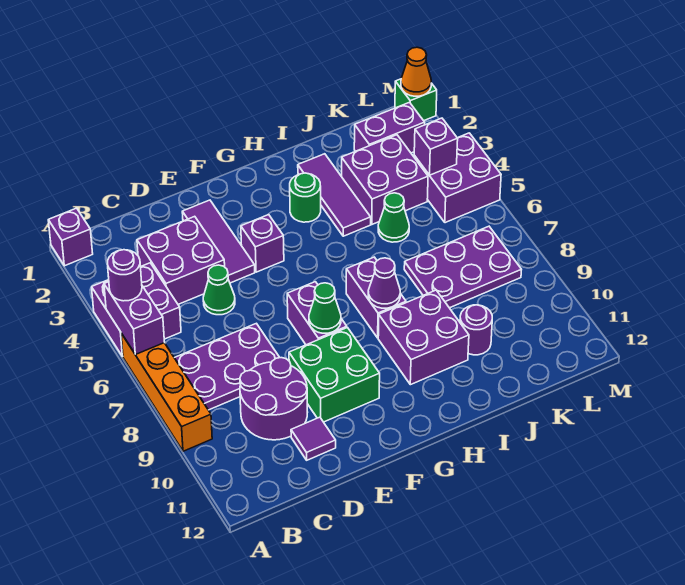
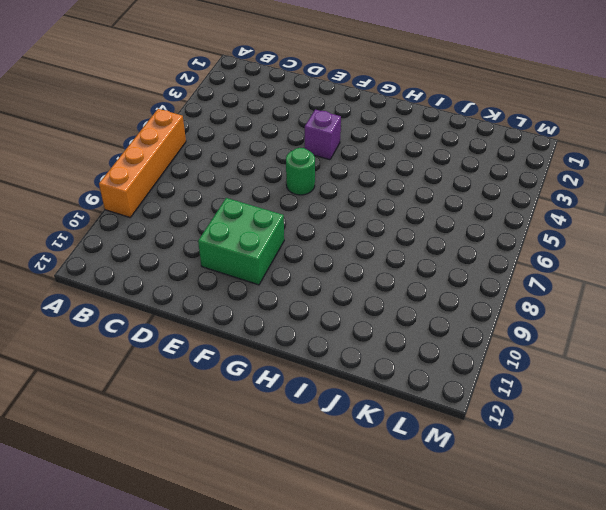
green round brick F6 level 1 -> green round brick H3 level 1
none -> purple brick A1 level 1
none -> purple brick A4:B5 level 1
none -> purple plate B7:D8 level 1

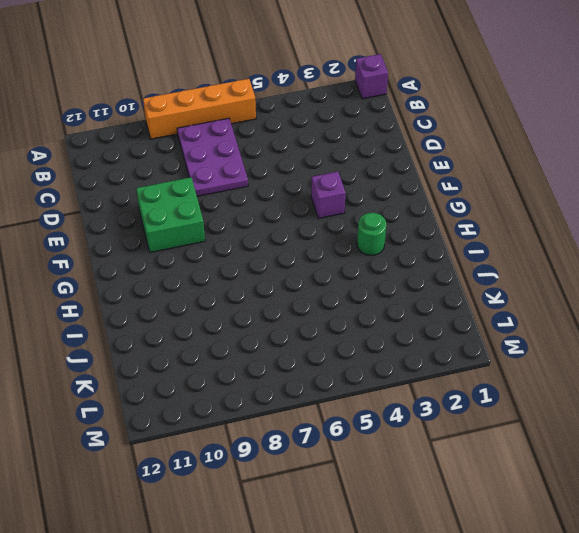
none -> purple brick A4:B5 level 1
none -> purple brick C3:D4 level 1
none -> purple round brick C9:D10 level 1

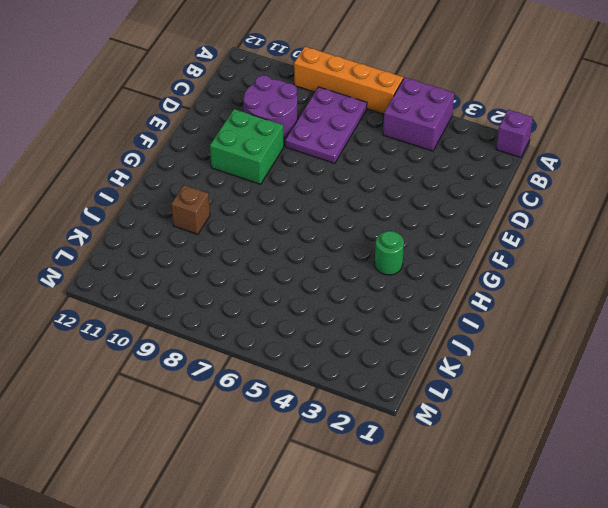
brown brick I10 level 1 -> purple brick H9:I10 level 1
none -> purple brick C3:D4 level 1
none -> green cone D5 level 1
none -> purple tile D11 level 1

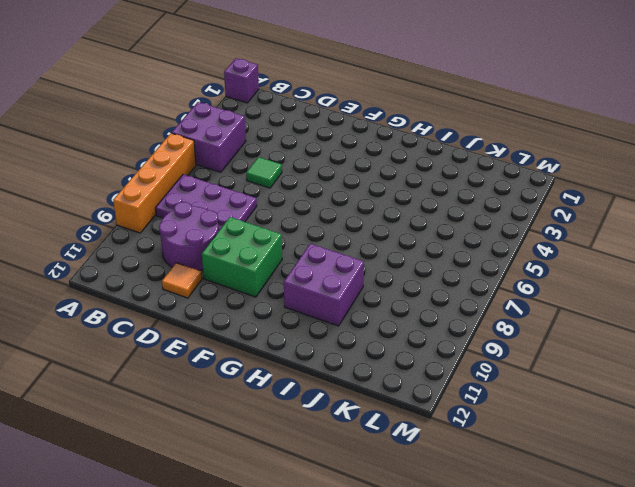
green tile D5 level 1 -> green cone D5 level 1
orange tile D11 level 1 -> purple tile D11 level 1
none -> purple brick C3:D4 level 1
none -> purple tile E2:E4 level 1
none -> purple brick F4 level 1

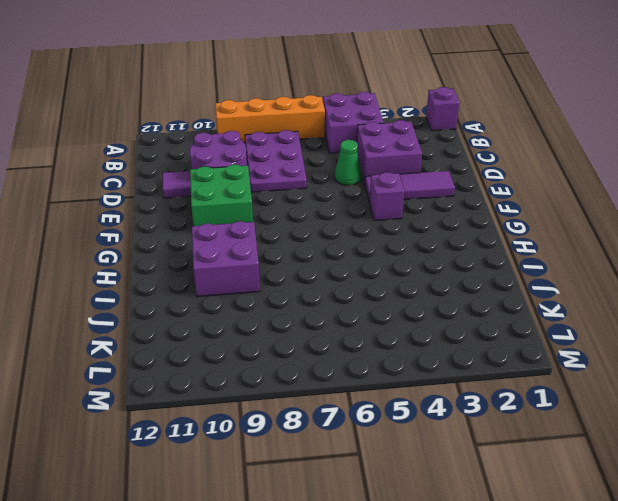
none -> purple brick F7:F8 level 1
none -> green round brick H3 level 1
none -> purple brick H7:H8 level 1

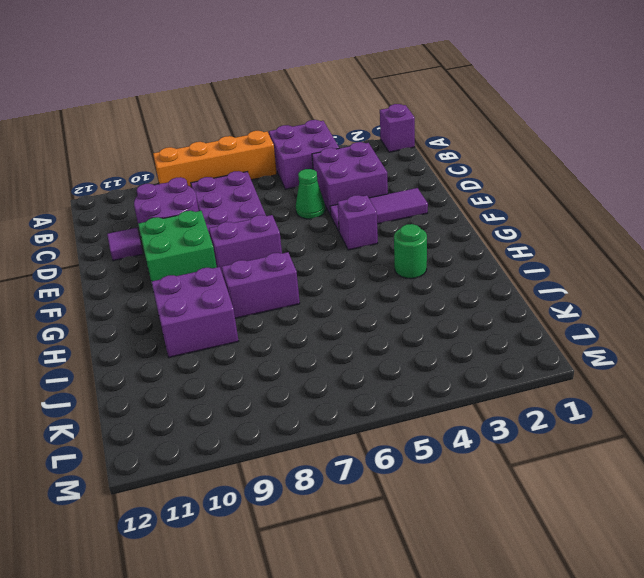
none -> purple tile I2:I4 level 1
none -> purple brick J3:K4 level 1
none -> green cone J5 level 1

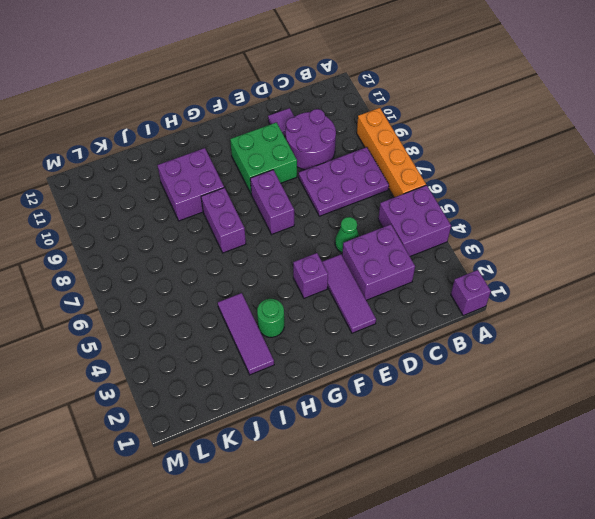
none -> purple brick J3:K4 level 1
none -> green cone J5 level 1
none -> purple plate J7:L8 level 1

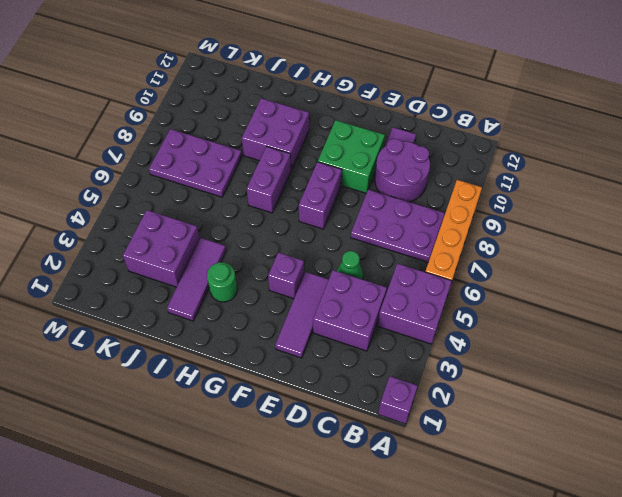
none -> green cone J5 level 1
none -> purple round brick J10 level 1
none -> purple brick K2:L2 level 1

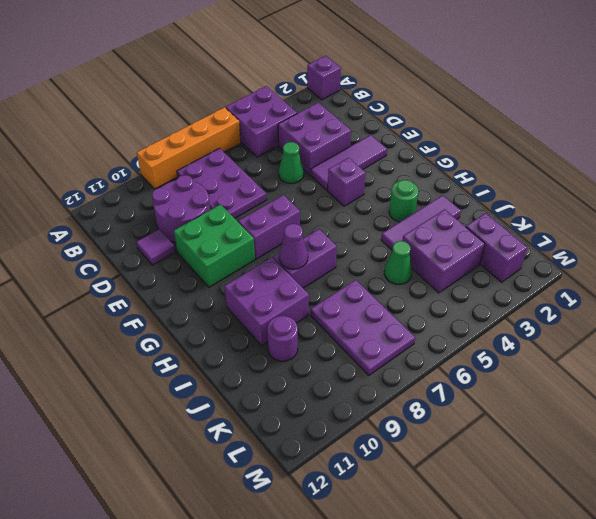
none -> purple brick L4:M5 level 1
none -> green brick M1 level 1
none -> purple brick A5:A6 level 2

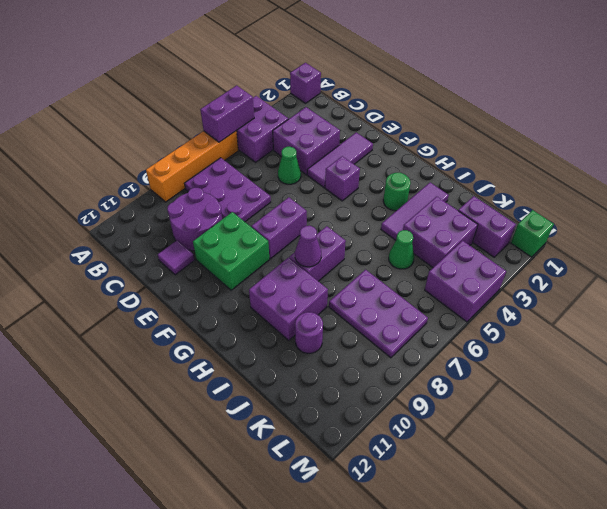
none -> green cone F8 level 2
none -> purple brick L4 level 2
none -> orange cone M1 level 2

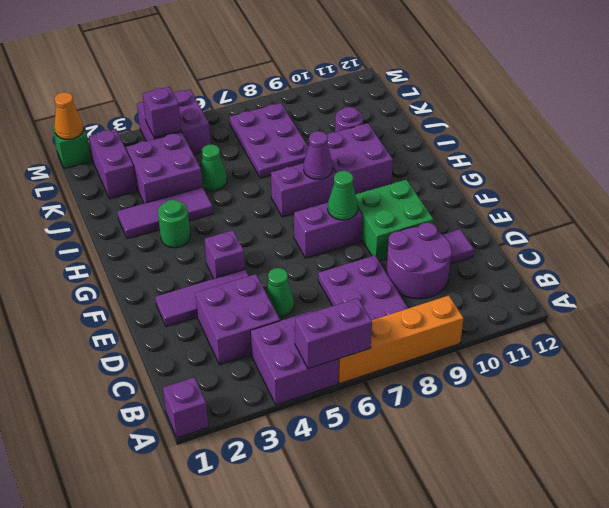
none -> purple round brick A5 level 3

